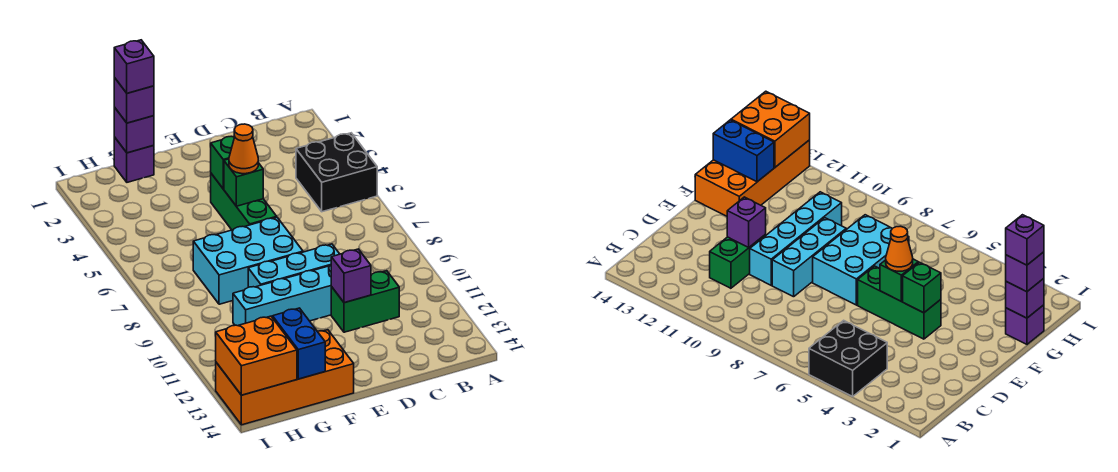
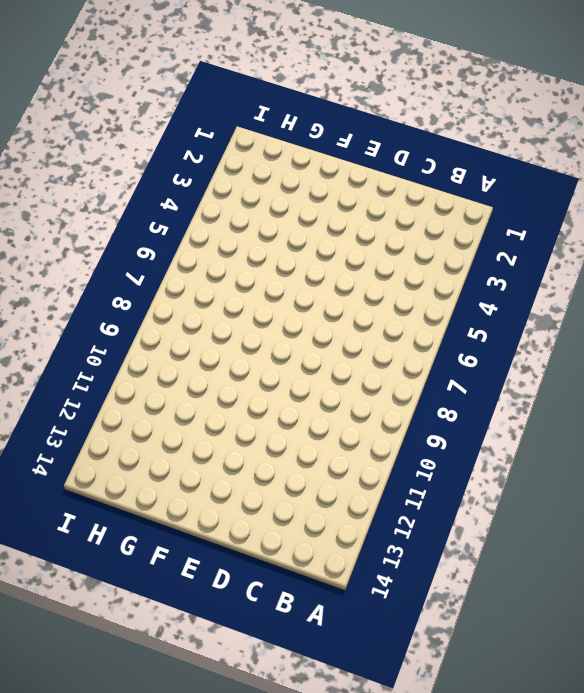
none -> black brick A4:B5 level 1
none -> green brick C11:D11 level 1
none -> cyan brick D9:F9 level 1

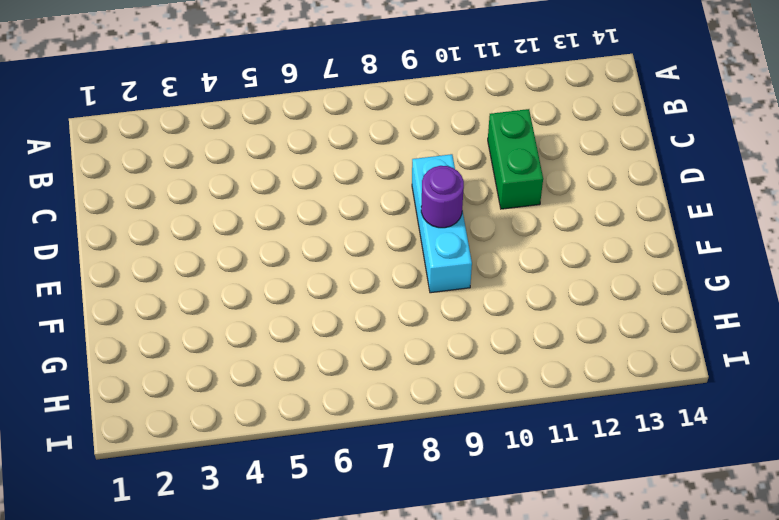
purple round brick E9 level 2 -> none
none -> black brick A4:B5 level 1
none -> cyan brick D10:G10 level 1
none -> green brick E4:E6 level 1

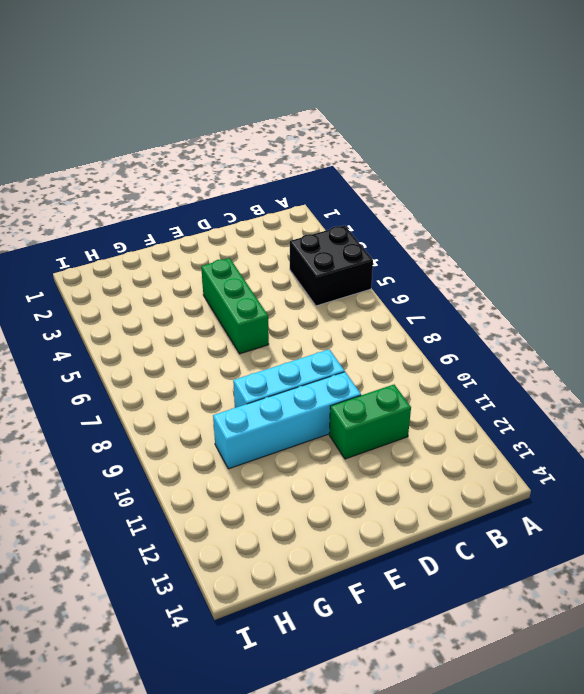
none -> cyan brick E7:G8 level 1
none -> orange brick F13:I14 level 1
none -> purple brick G1 level 1

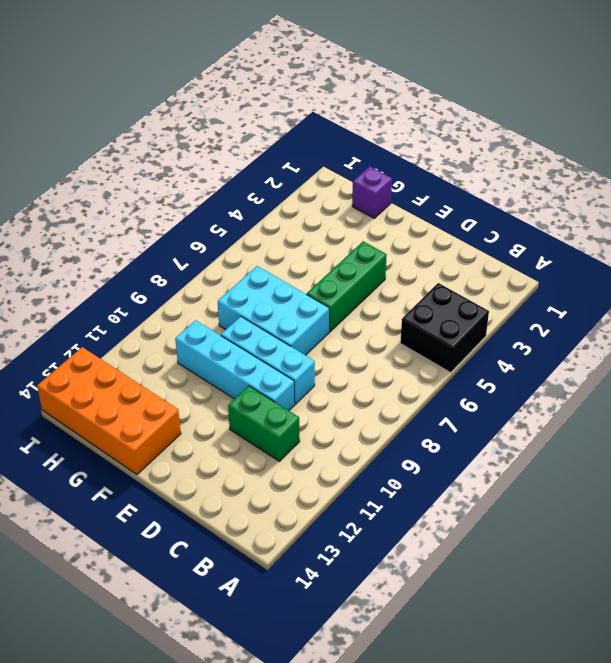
none -> purple brick D11 level 2
none -> green brick E4 level 2
none -> green brick E5 level 2

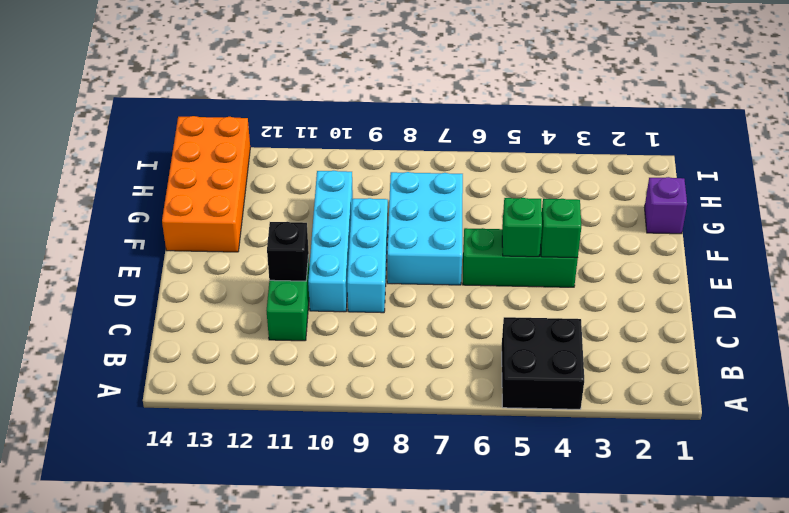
black brick D11 level 2 -> purple brick D11 level 2
none -> purple brick G1 level 2
none -> blue brick G13:G14 level 2
none -> orange brick H13:I14 level 2

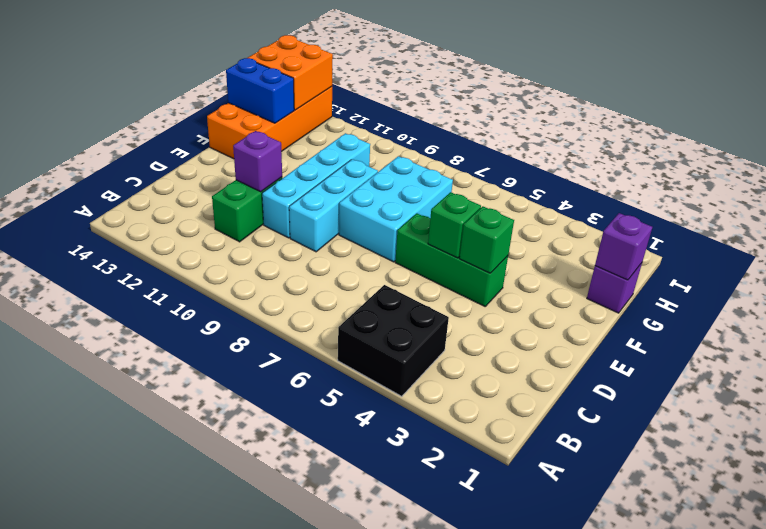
none -> orange cone E5 level 3
none -> purple brick G1 level 3
none -> purple brick G1 level 4

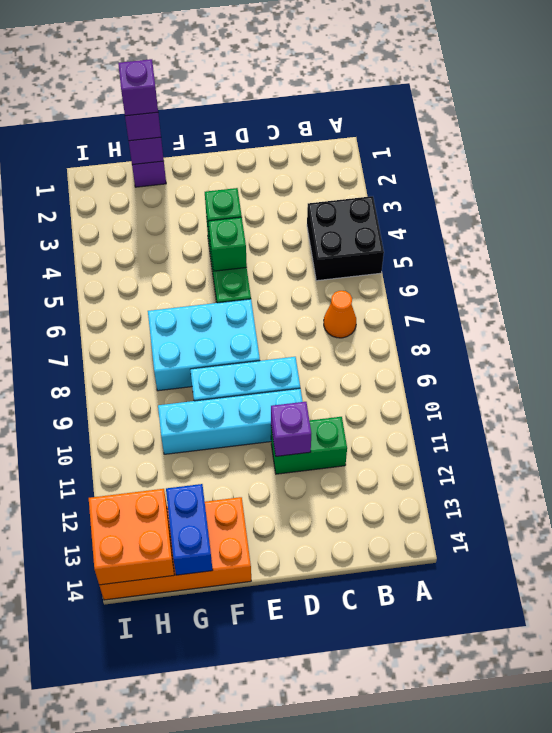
orange cone B7 level 1 -> orange cone E5 level 3

